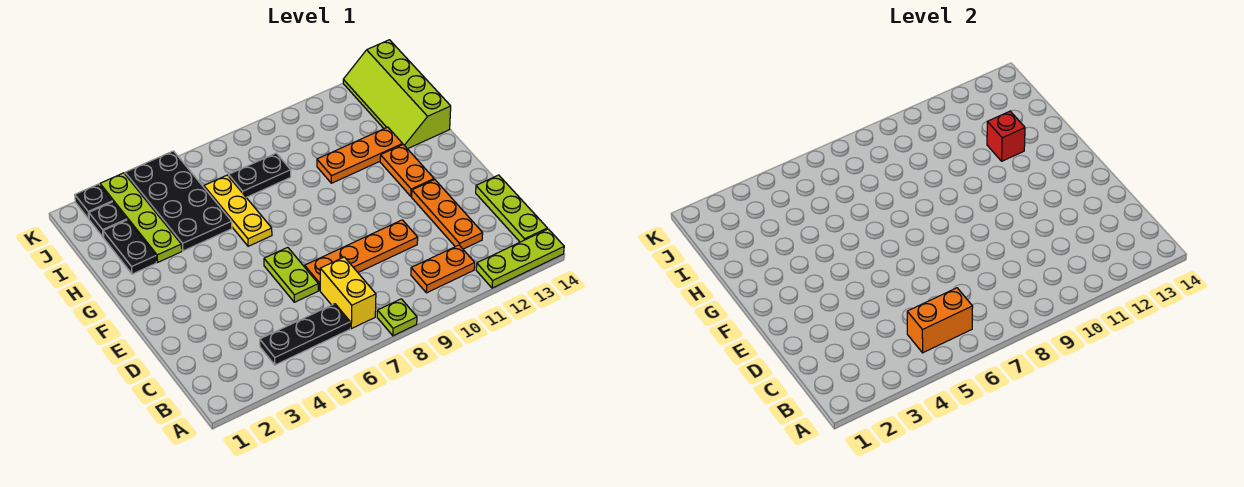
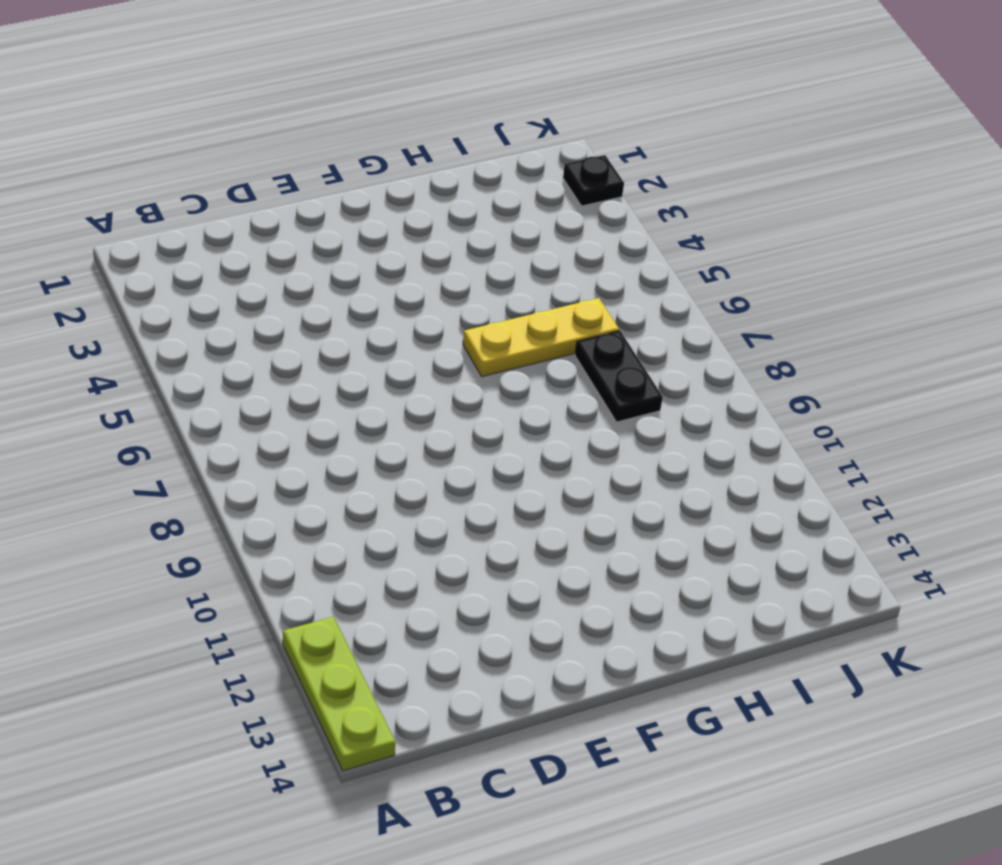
none -> lime plate A8 level 1
none -> black plate B4:B6 level 1
none -> yellow brick B7:C7 level 1

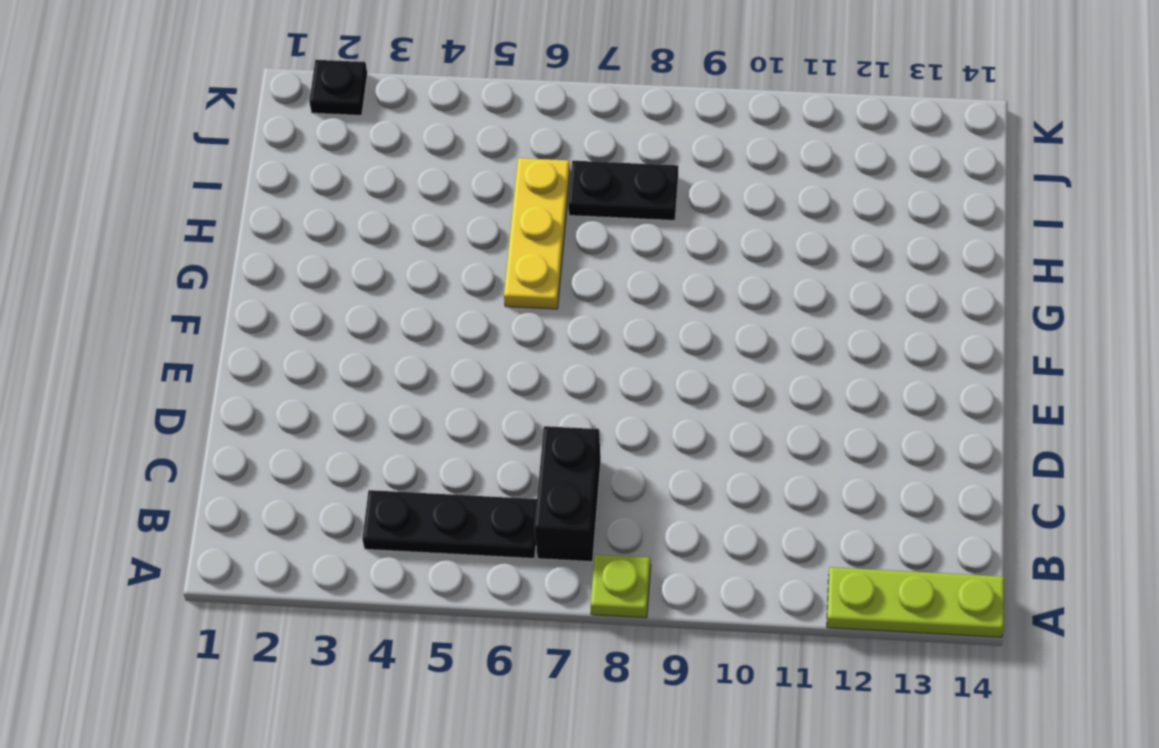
black brick B7:C7 level 1 -> yellow brick B7:C7 level 1
none -> orange plate B10:B11 level 1
none -> lime plate B14:D14 level 1
none -> orange plate C12:E12 level 1

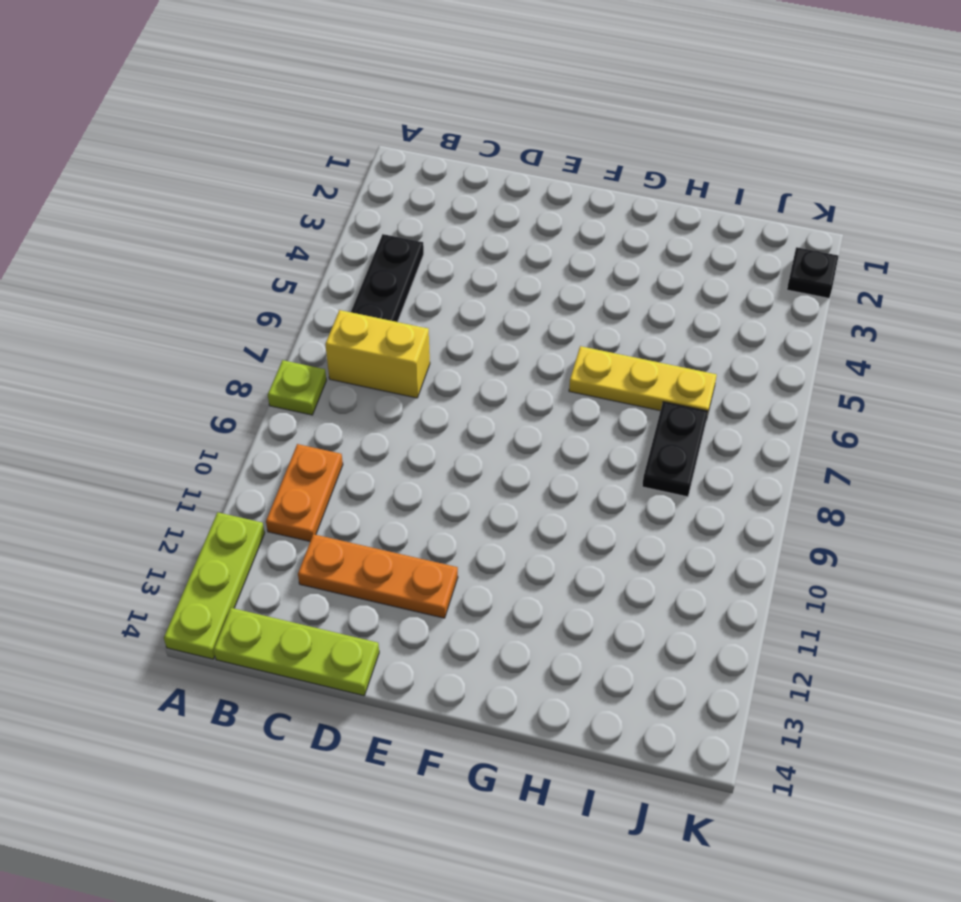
none -> lime plate D6:E6 level 1
none -> orange plate D7:D10 level 1
none -> orange plate F12:G12 level 1

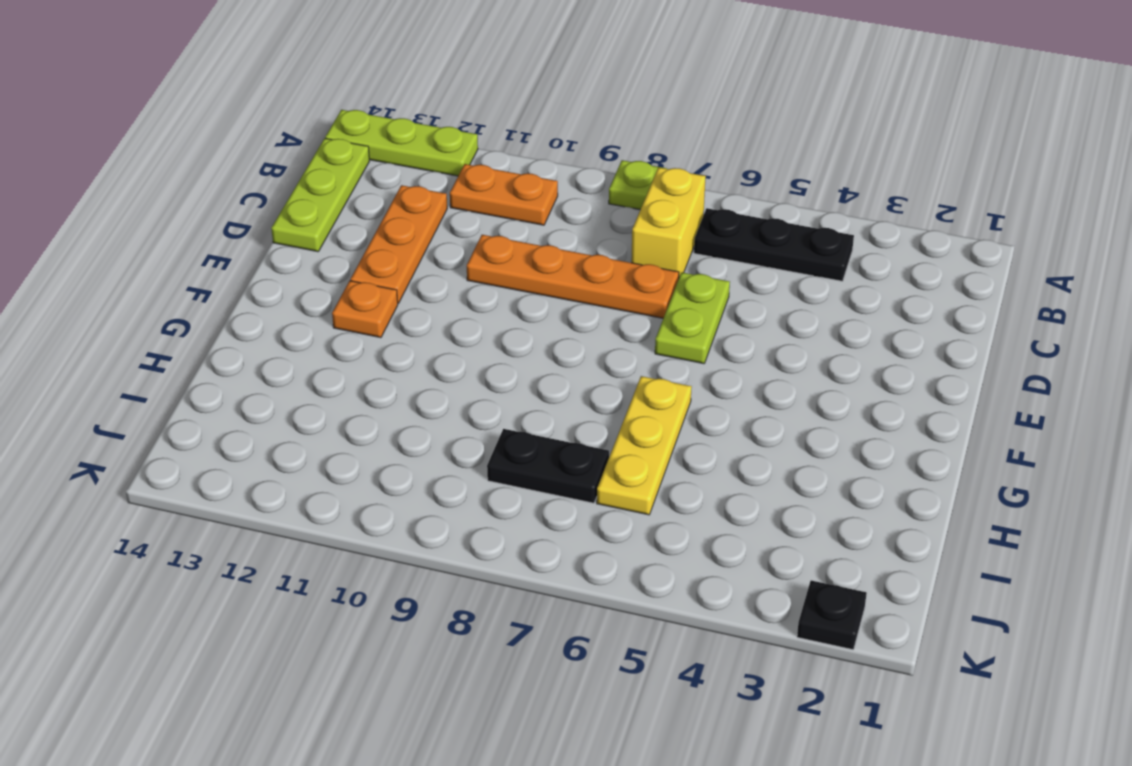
orange plate F12 level 1 -> orange plate F12:G12 level 1
none -> black plate H2:I2 level 1
none -> lime plate H3:K3 level 1
none -> black plate H4:K5 level 1

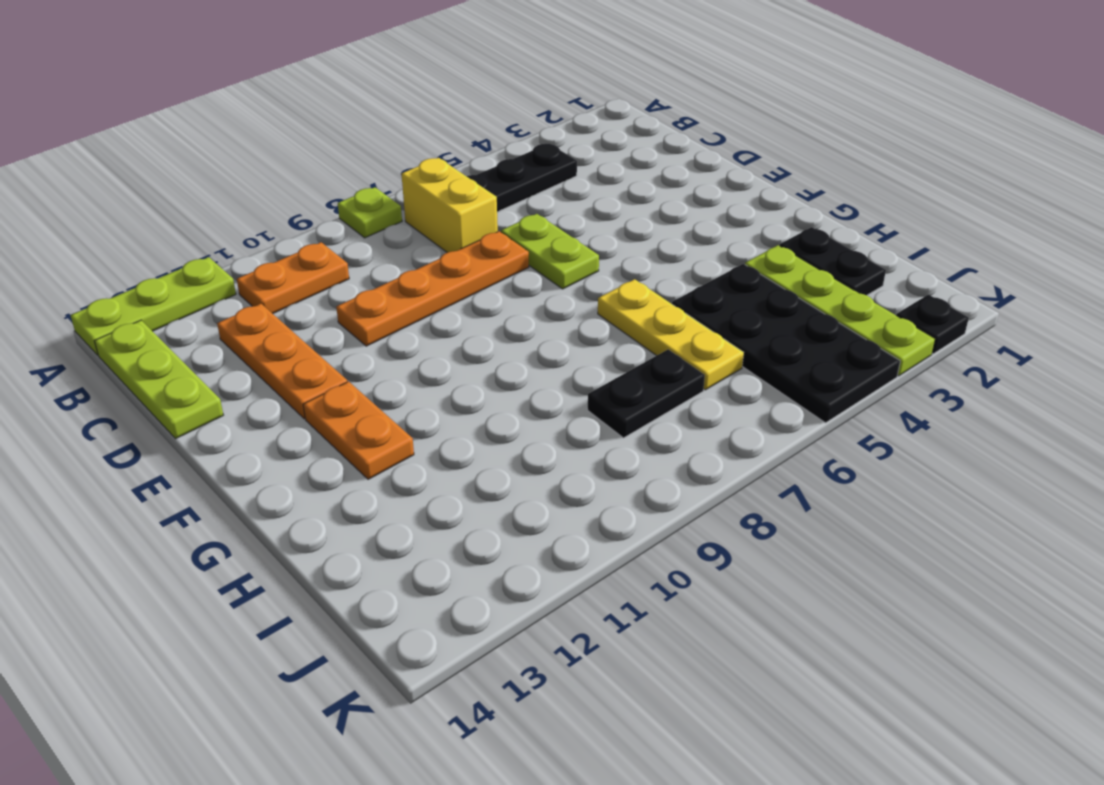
none -> orange plate H10:H12 level 1
none -> lime slope H13:K14 level 1 top 14
none -> black plate J2 level 1

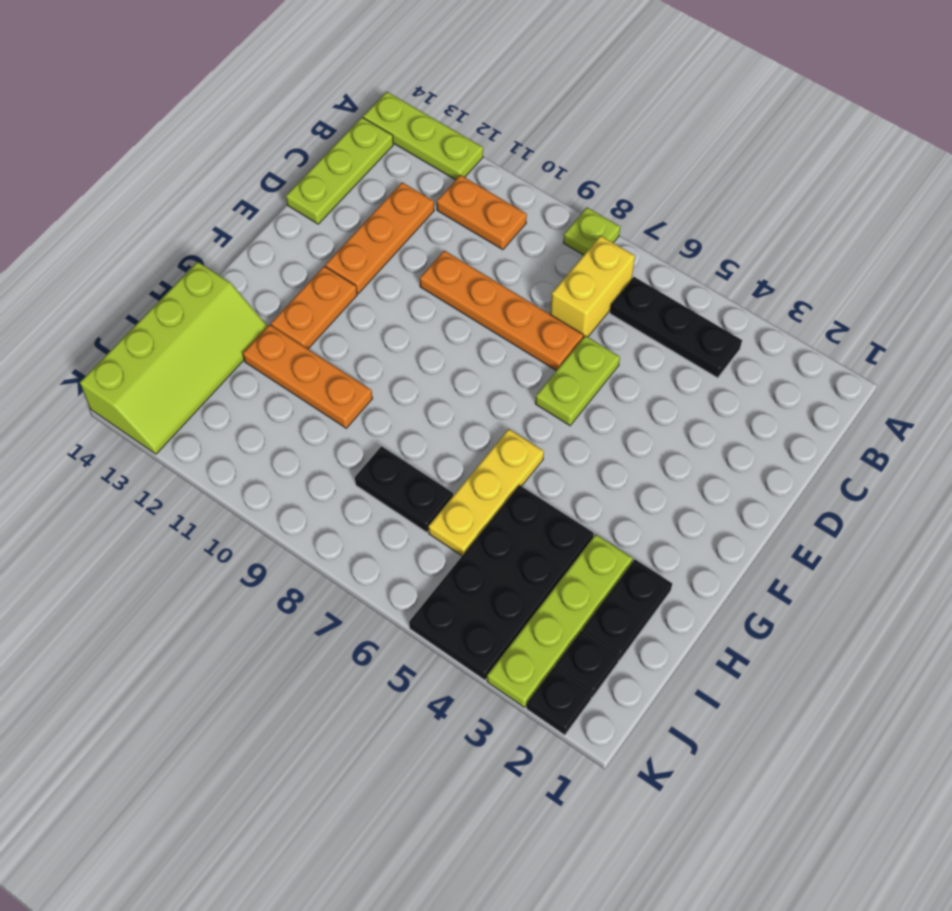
none -> orange brick B5:B6 level 2
none -> red brick H12 level 2

